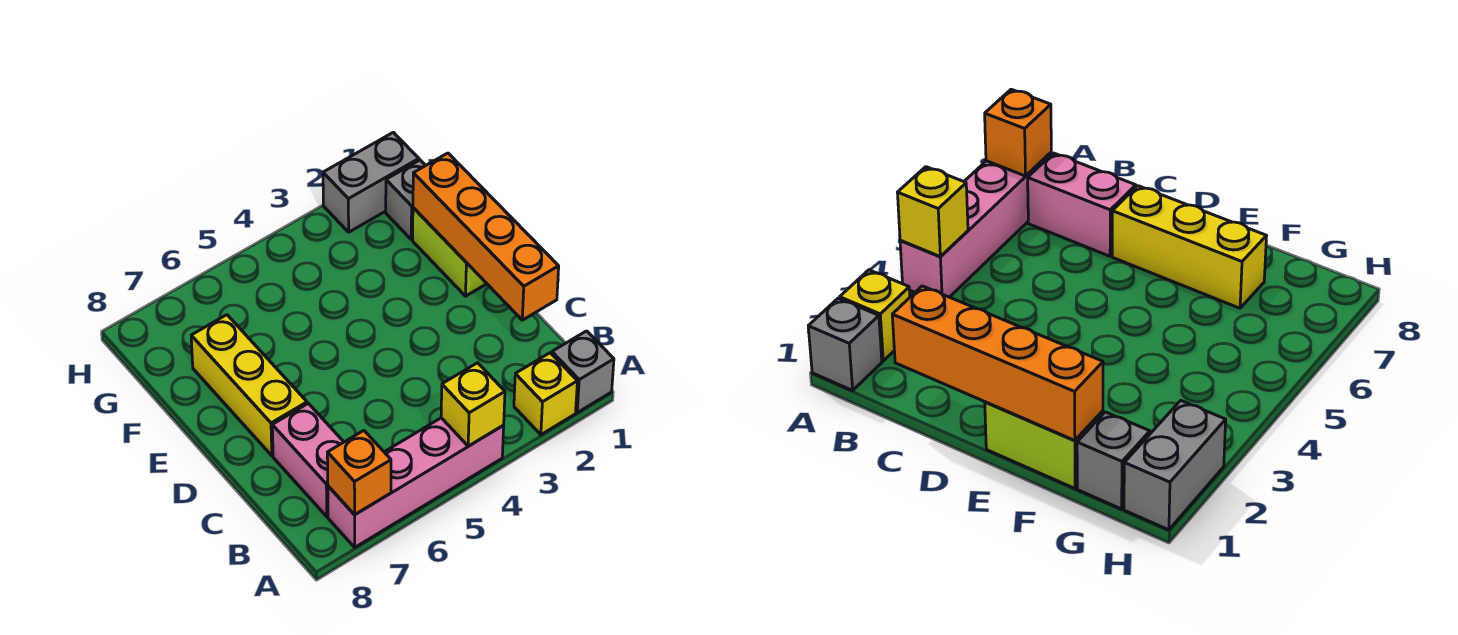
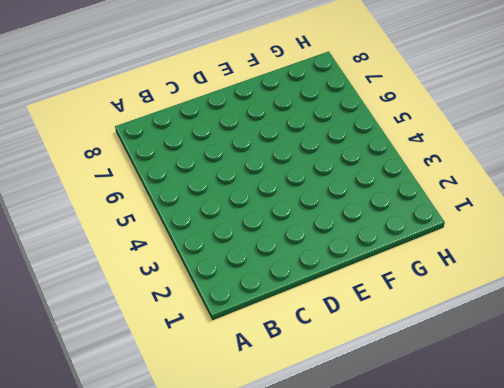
none -> grey brick A1 level 1
none -> yellow brick A2 level 1

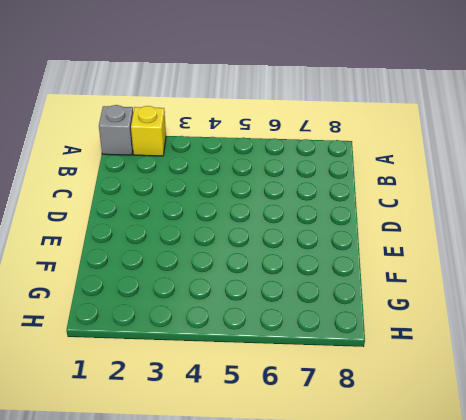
none -> pink brick A4:A7 level 1
none -> pink brick B7:C7 level 1

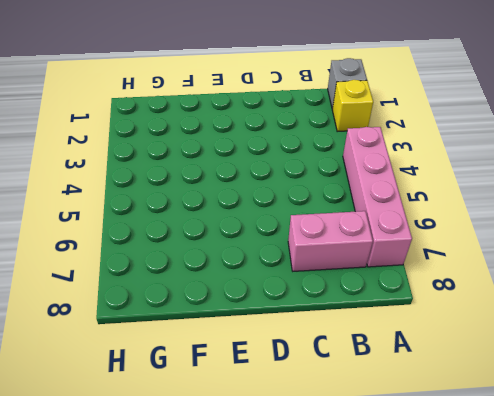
none -> yellow brick D7:F7 level 1
none -> lime brick E1:F1 level 1

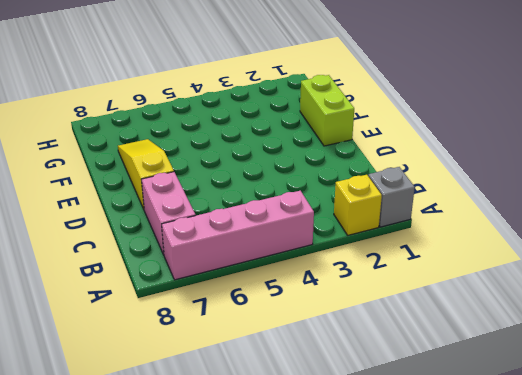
yellow slope D7:F7 level 1 top D -> yellow brick D7:F7 level 1
none -> grey brick G1 level 1
none -> grey brick H1:H2 level 1

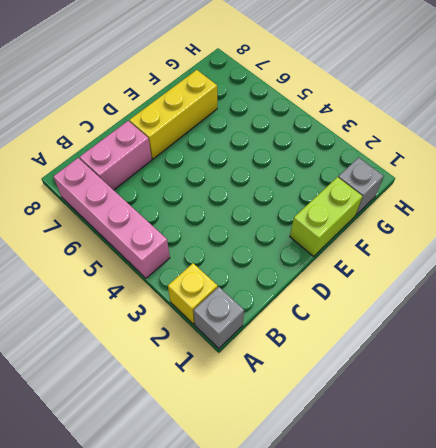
none -> grey brick H1:H2 level 1
none -> yellow brick A4 level 2

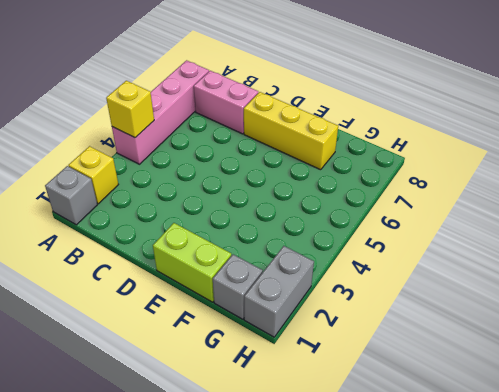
none -> orange brick A7 level 2
none -> orange brick C1:F1 level 2

